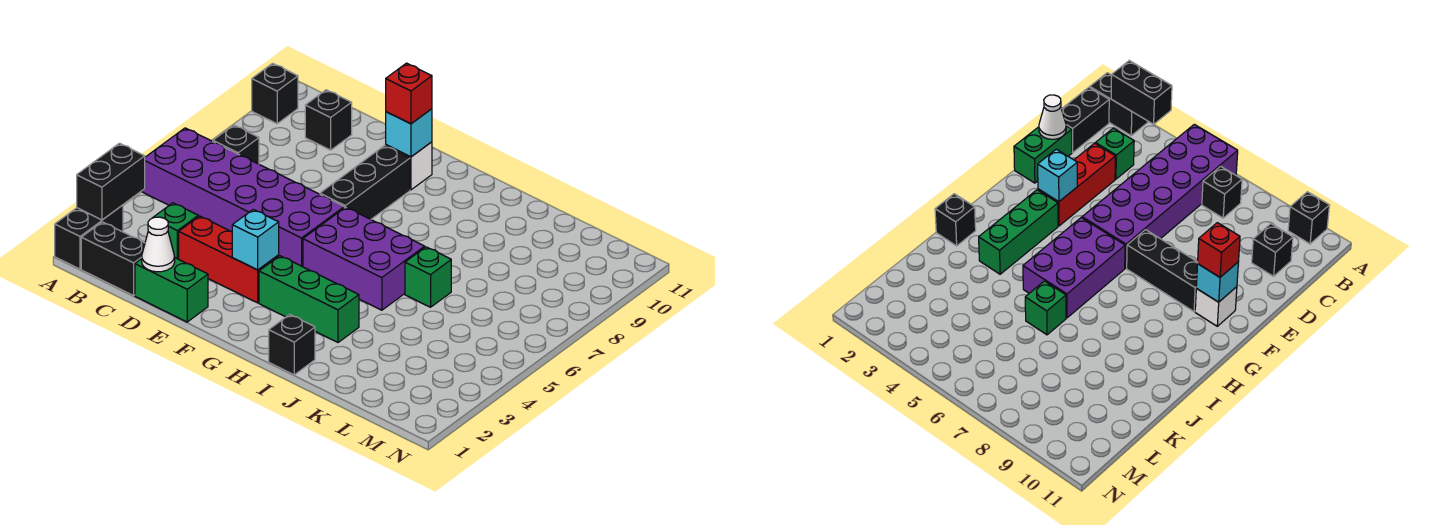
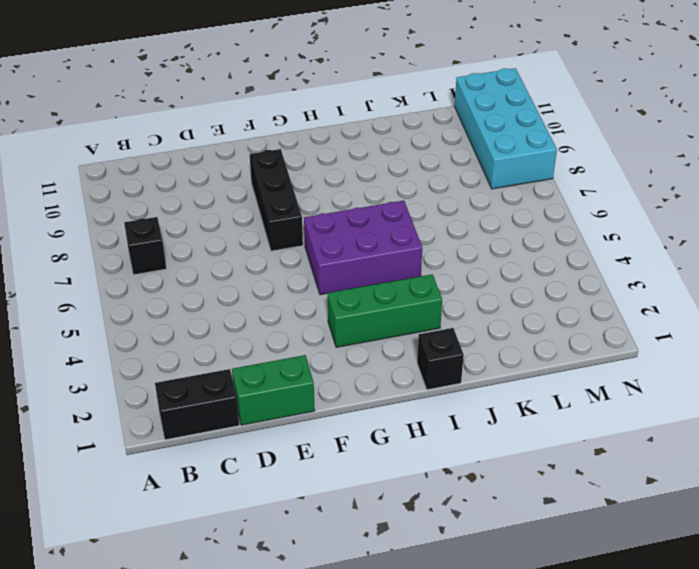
cyan brick M8:N11 level 1 -> none
none -> black brick A1:A2 level 1
none -> purple brick A5:F6 level 1
none -> black brick A10 level 1

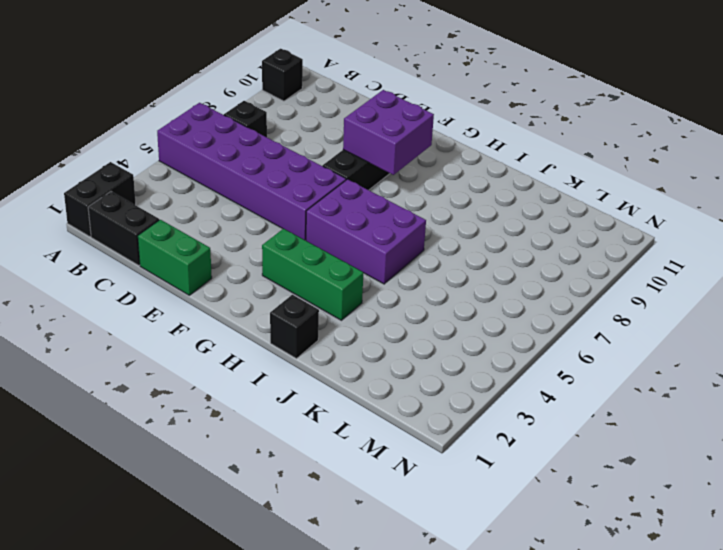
purple brick F8:G9 level 2 -> none
none -> green brick C3 level 1
none -> black brick C10 level 1
none -> red brick D3:F3 level 1

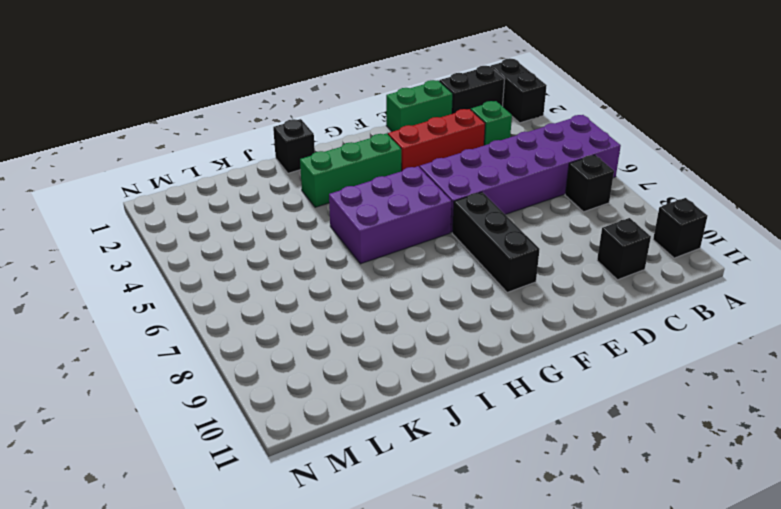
none -> white brick F10 level 1
none -> green brick J6 level 1
none -> black brick A2:A3 level 2

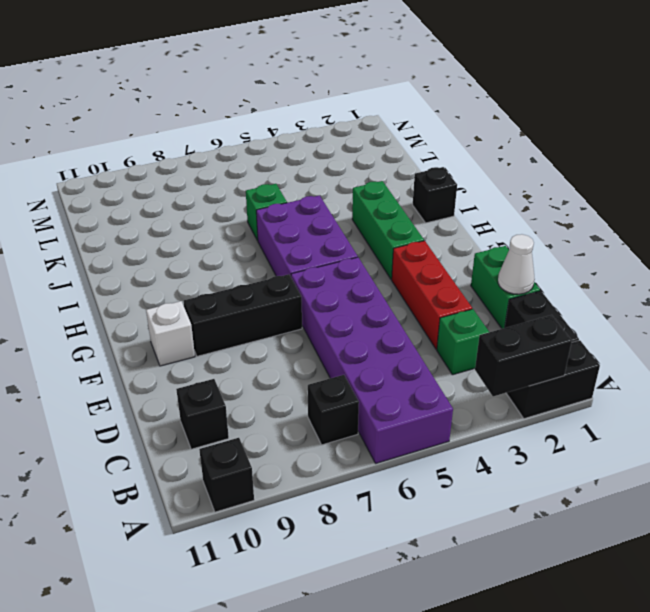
none -> cyan brick F3 level 2
none -> cyan brick F10 level 2
none -> red brick F10 level 3

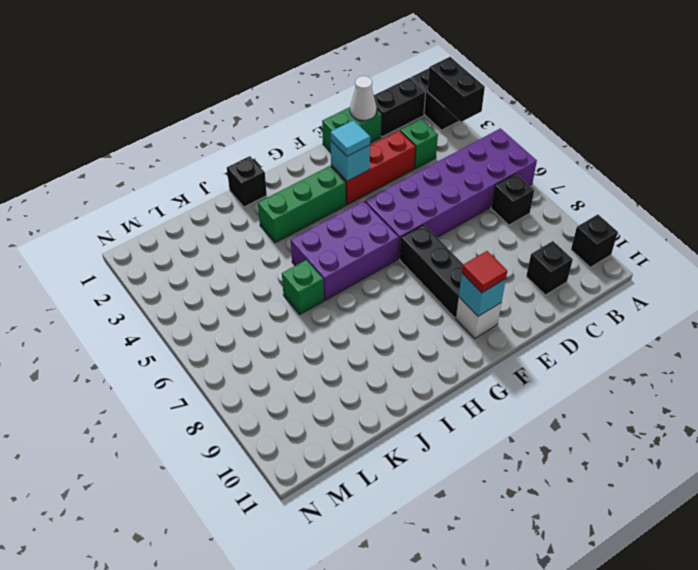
cyan tile F3 level 3 -> none
red tile F10 level 3 -> red brick F10 level 3

